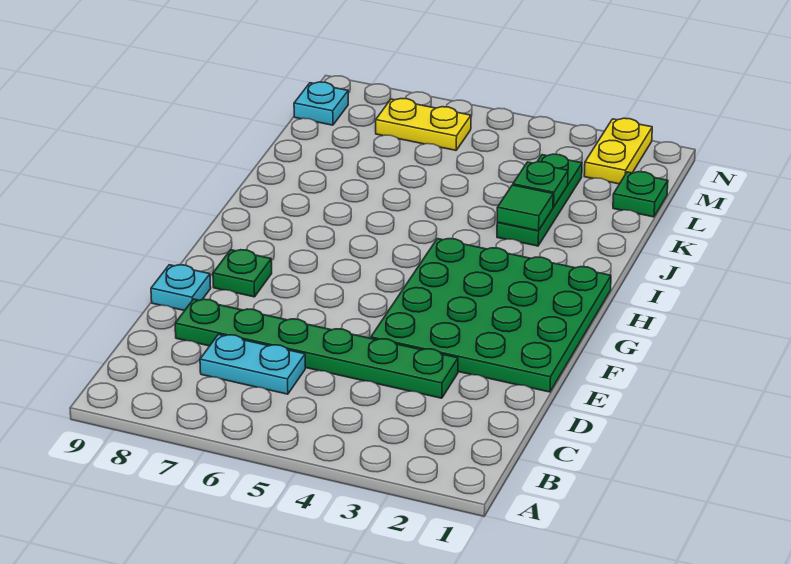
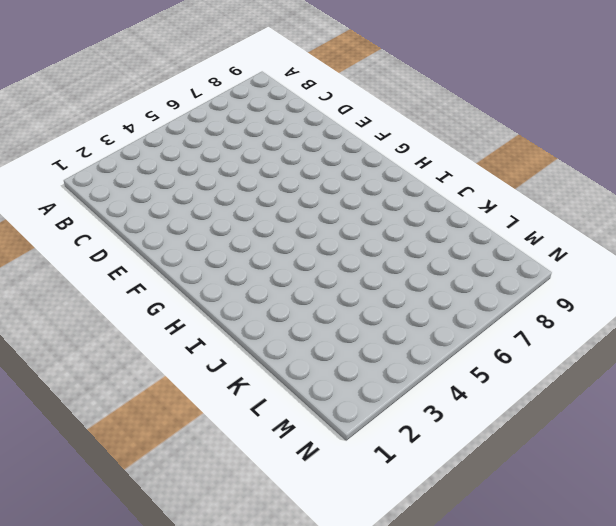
none -> cyan plate C6:C7 level 1
none -> green plate D3:D8 level 1
none -> green plate E1:H4 level 1

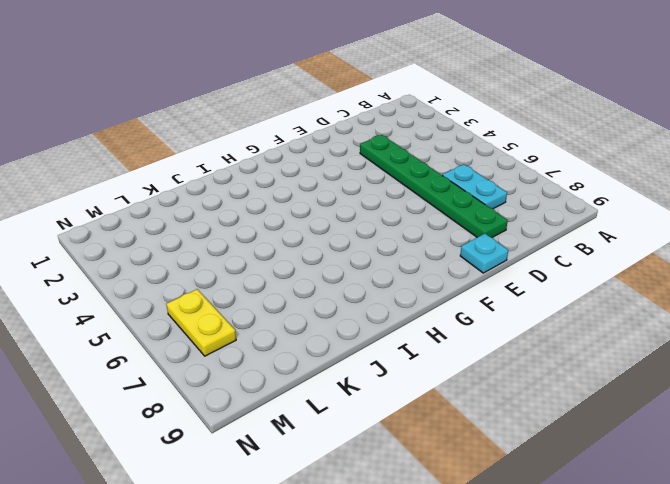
none -> green plate E1:H4 level 1
none -> green plate F8 level 1
none -> green plate J3:L3 level 1

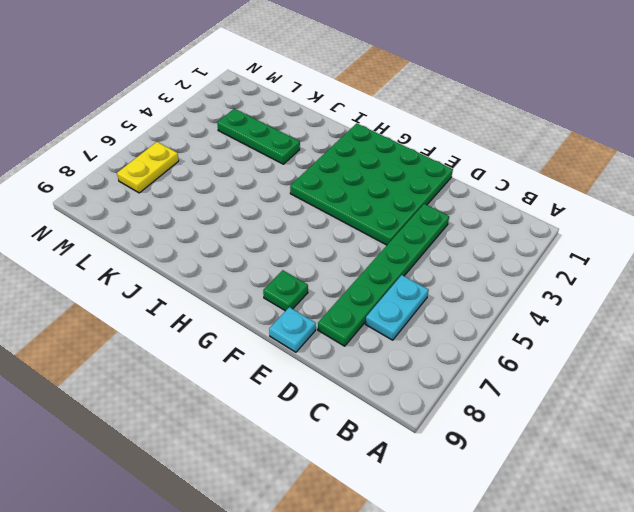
none -> green plate L1 level 1
none -> yellow plate M2:N2 level 1
none -> cyan plate M9 level 1

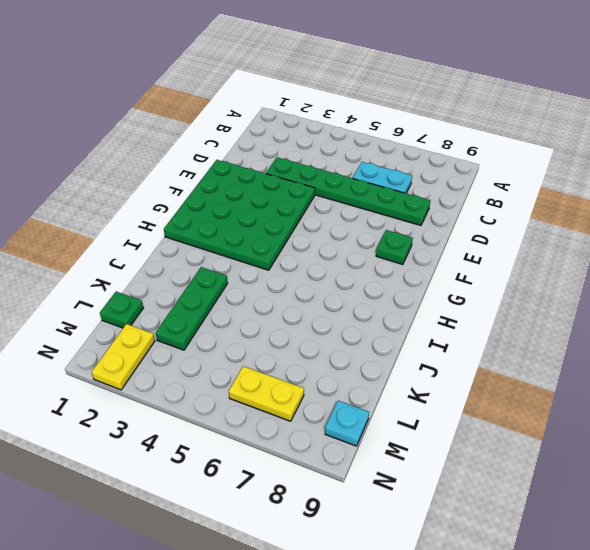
none -> cyan plate E9 level 1
none -> green tile J3 level 2
none -> green plate K3 level 2

